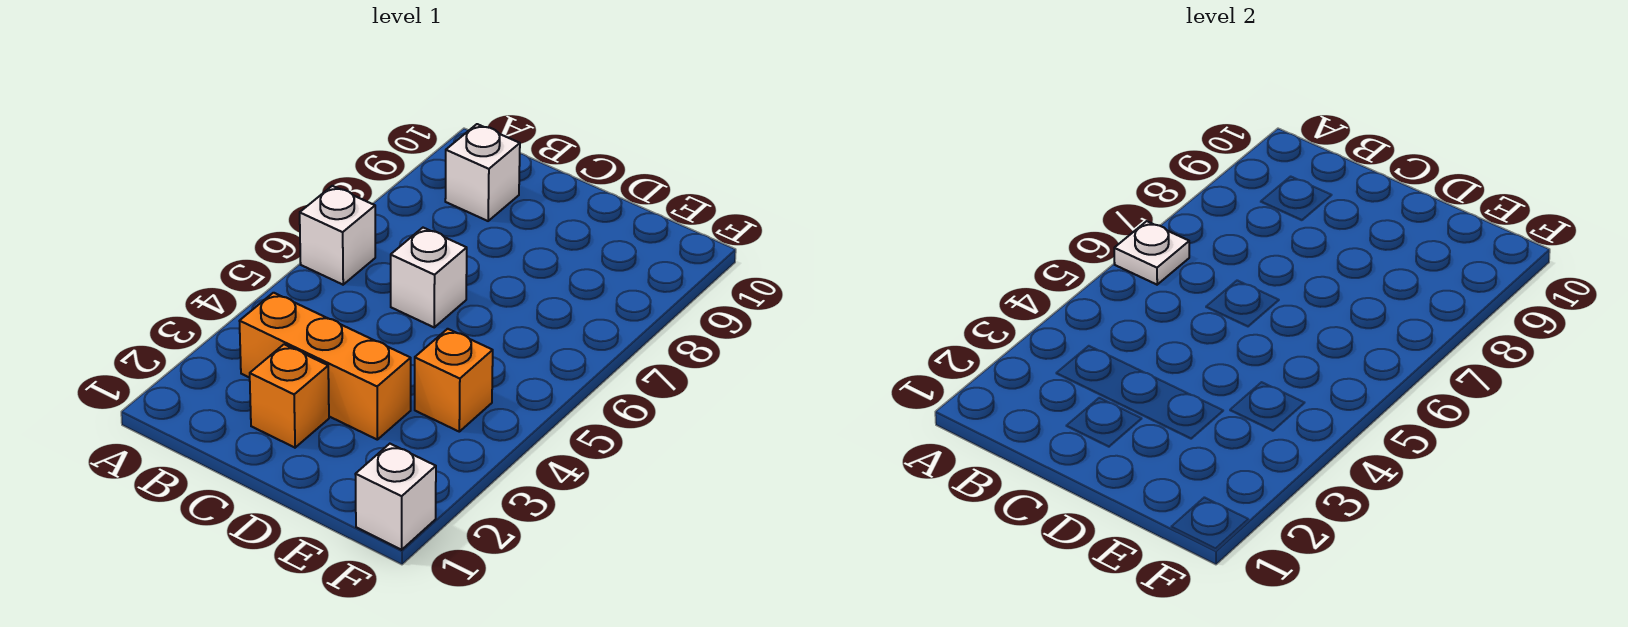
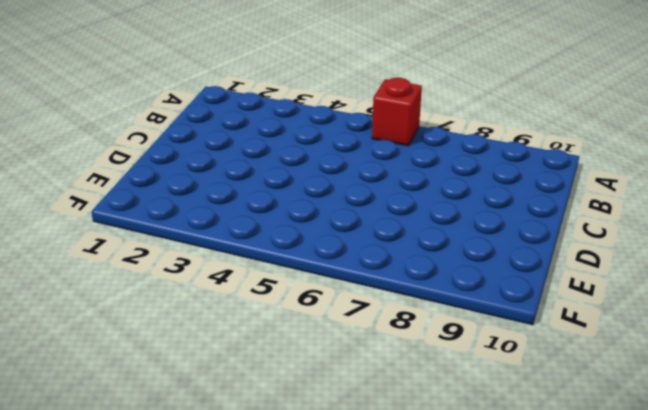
red brick A6 level 1 -> white brick A6 level 1
none -> orange brick B3:D3 level 1
none -> white brick B9 level 1

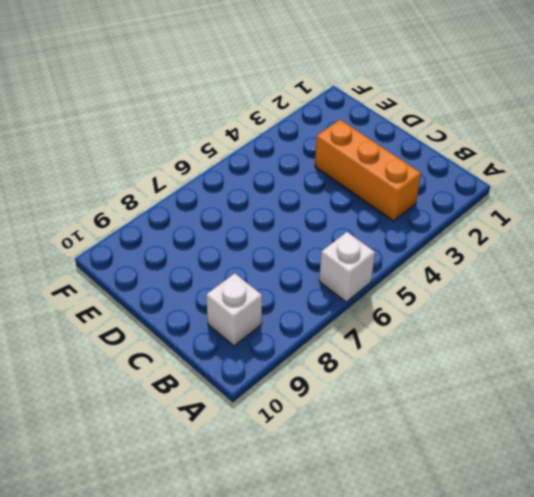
none -> orange brick C2 level 1
none -> white brick C6 level 1

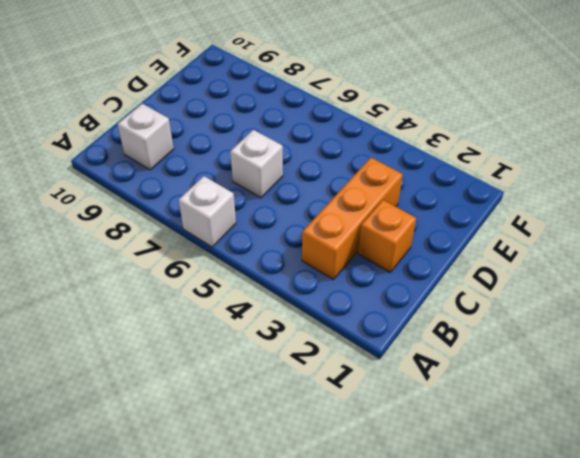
none -> orange brick E4 level 1
none -> white brick F1 level 1

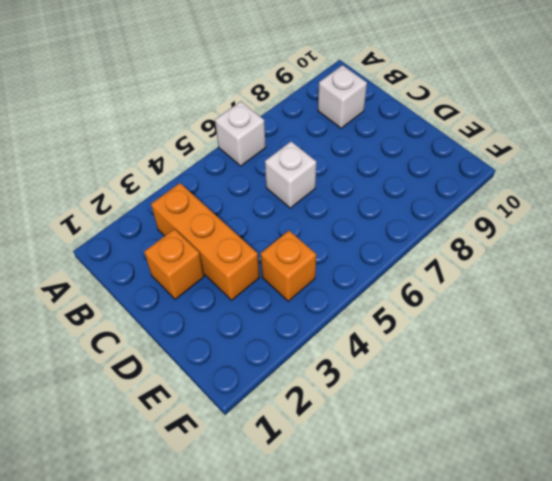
none -> white brick F1 level 1
none -> white plate A6 level 2

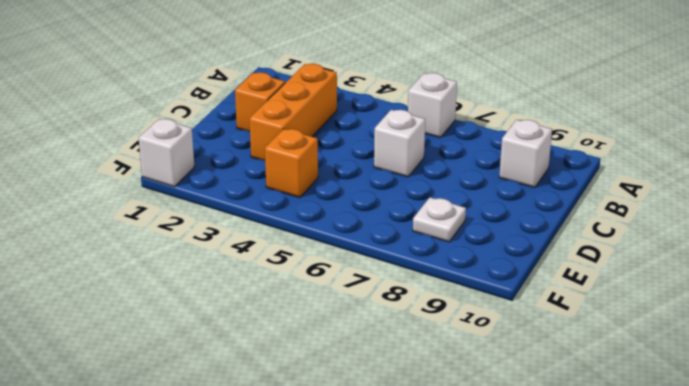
white plate E8 level 1 -> white plate A6 level 2

